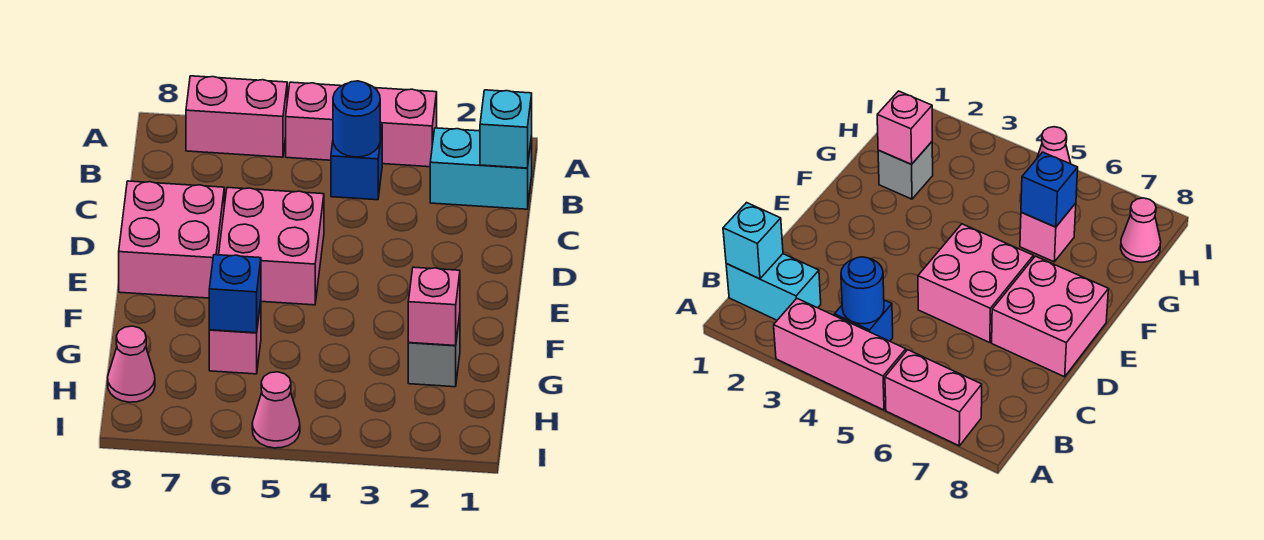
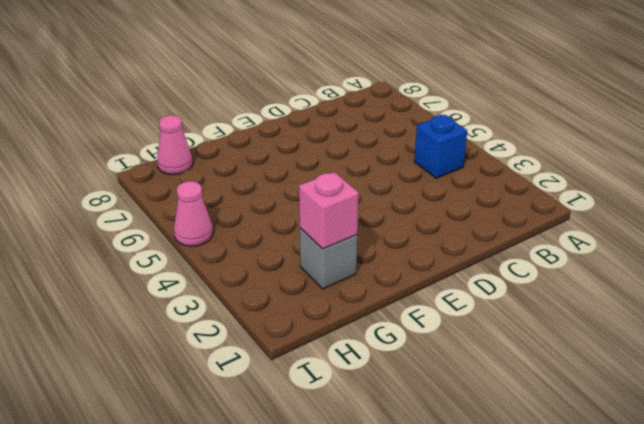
none -> pink brick A3:A5 level 1
none -> pink brick A6:A7 level 1
none -> cyan brick B1:B2 level 1

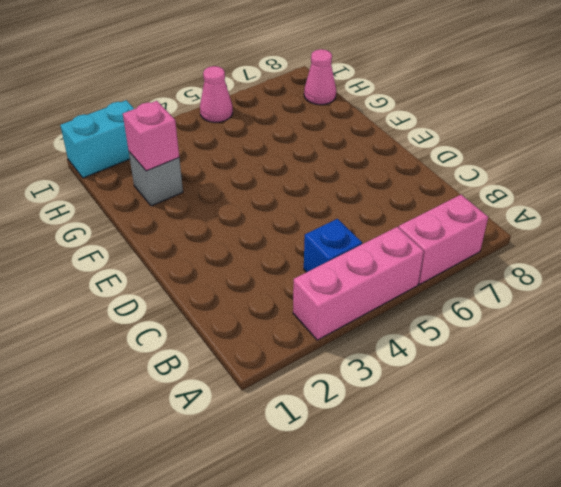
cyan brick I1:I2 level 1 -> cyan brick B1:B2 level 1
none -> pink brick D5:E6 level 1
none -> pink brick D7:E8 level 1
none -> pink brick G6 level 1

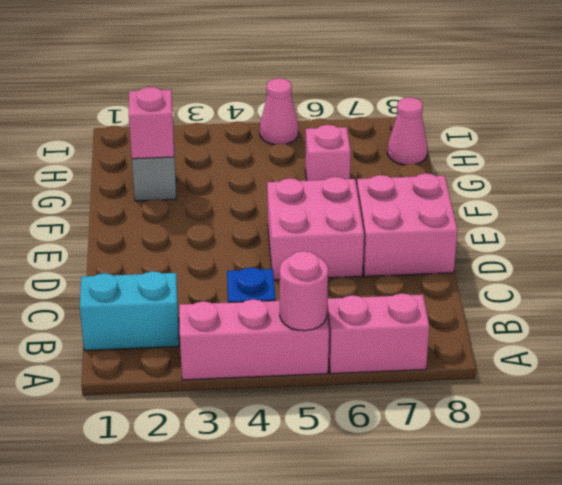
pink round brick A5 level 2 -> none
none -> cyan brick B1 level 2
none -> blue round brick B4 level 2
none -> blue brick G6 level 2

